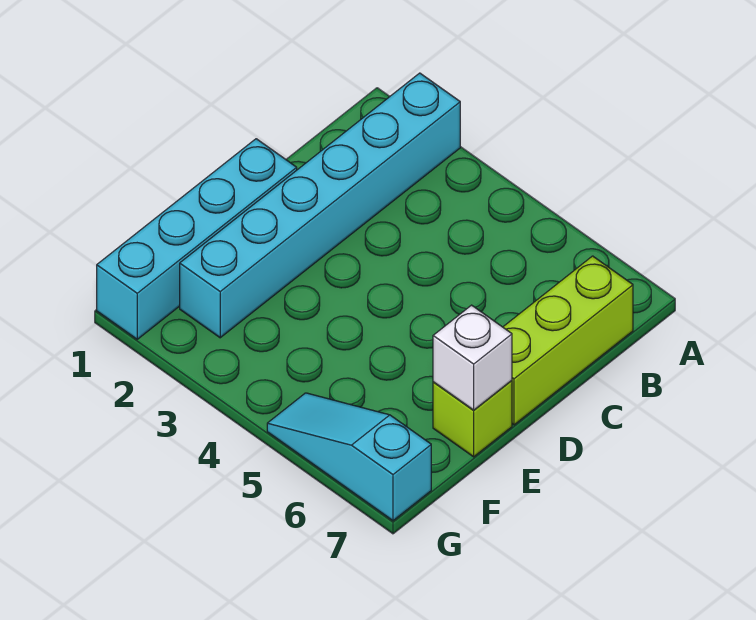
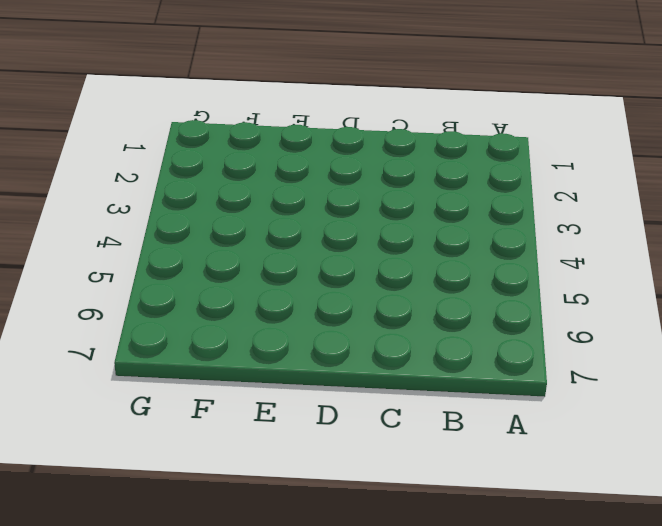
none -> cyan brick A2:F2 level 1
none -> lime brick B7:D7 level 1

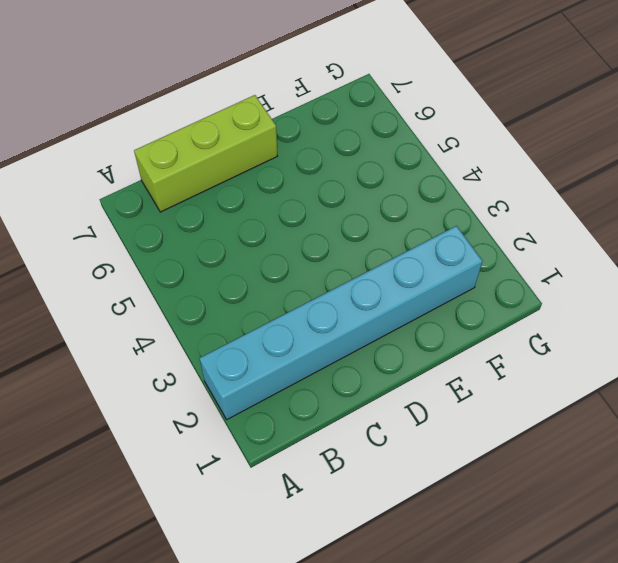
none -> cyan brick D1:G1 level 1
none -> lime brick E7 level 1

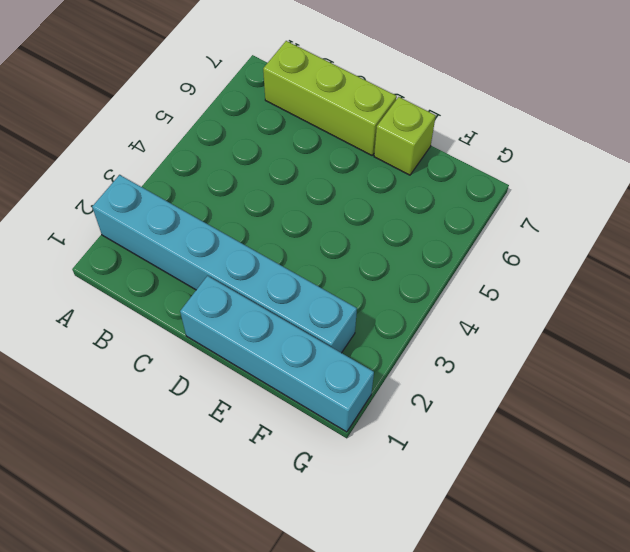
none -> cyan slope G5:G7 level 1 top 7
none -> white brick E7 level 2

